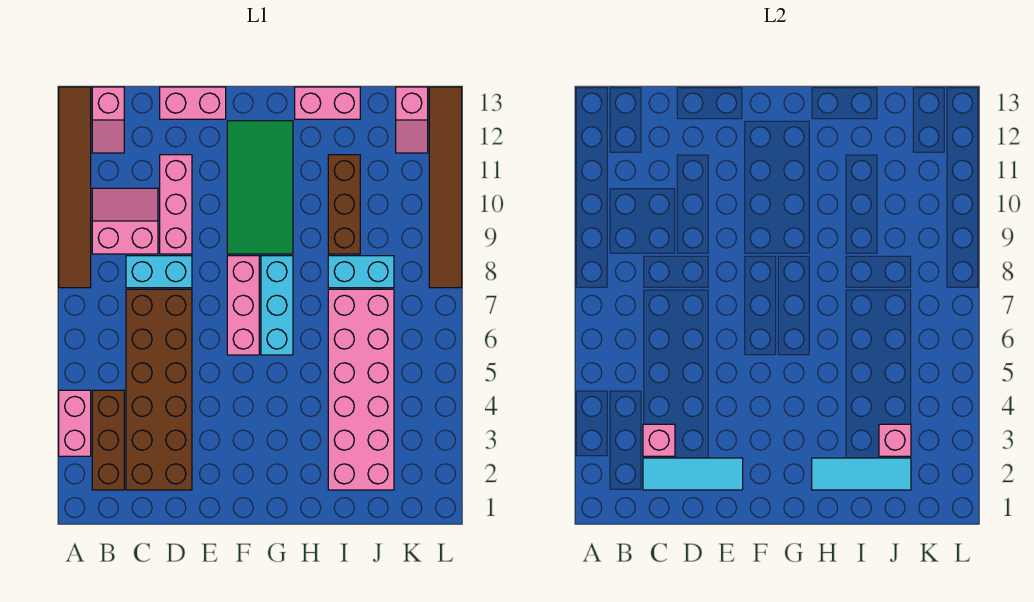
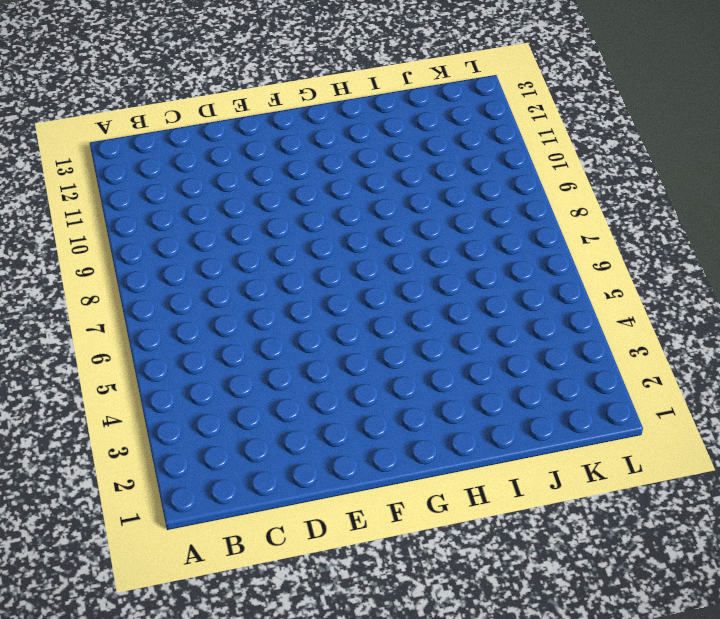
none -> pink brick A3:A4 level 1
none -> brown tile A8:A13 level 1
none -> brown brick B2:B4 level 1

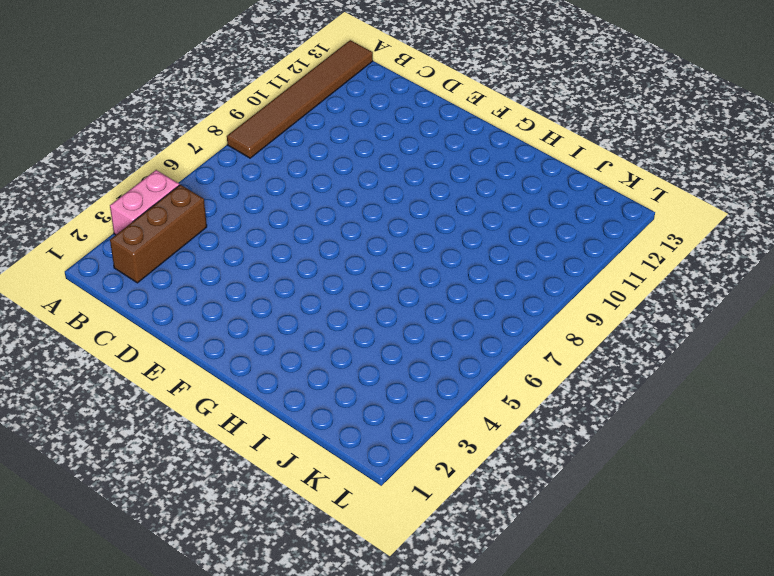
none -> pink slope B9:C10 level 1 top 9
none -> pink slope B12:B13 level 1 top 13
none -> brown brick C2:D7 level 1

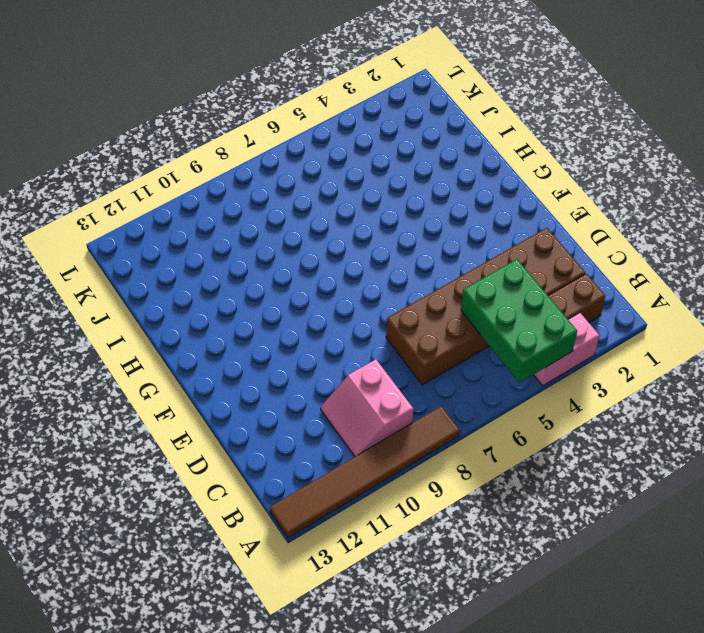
green brick A4:C5 level 2 -> none
none -> pink slope B12:B13 level 1 top 13
none -> cyan brick C8:D8 level 1
none -> pink brick D9:D11 level 1

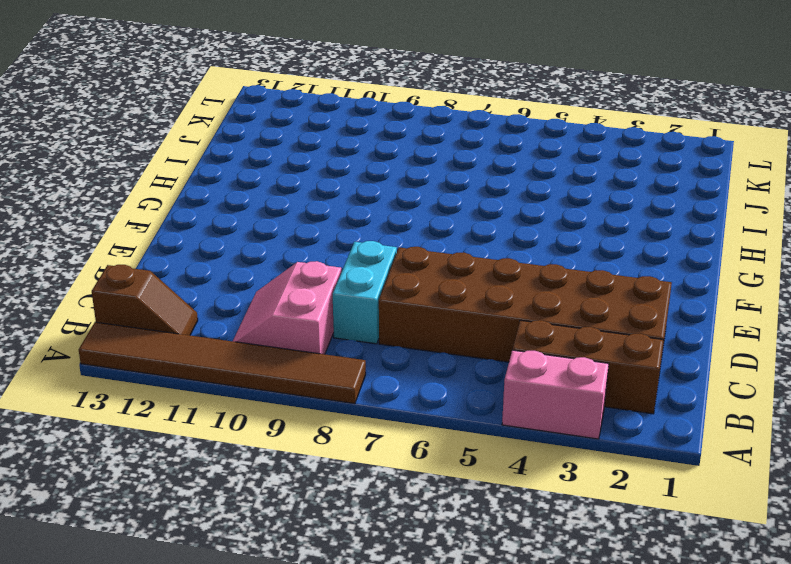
brown slope B12:B13 level 1 top 13 -> pink slope B12:B13 level 1 top 13
none -> pink brick D9:D11 level 1
none -> pink brick D13:E13 level 1
none -> pink brick F6:F8 level 1

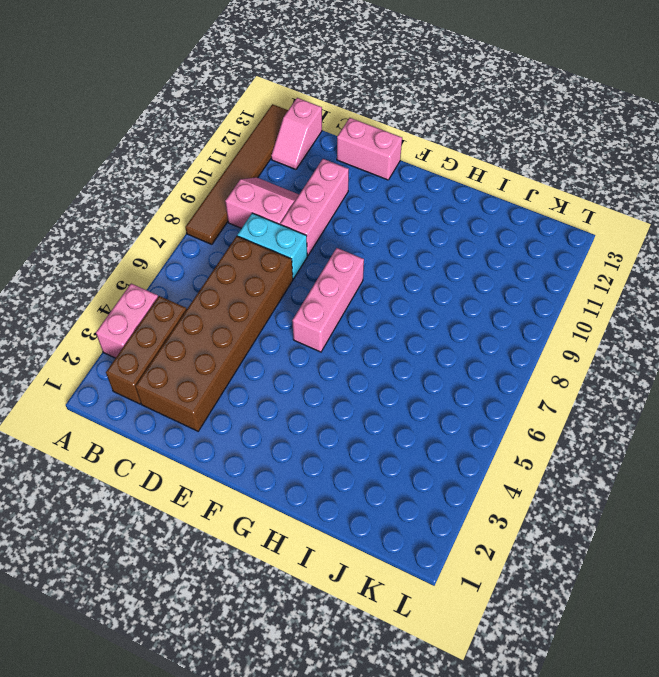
none -> green tile F9:G12 level 1
none -> cyan brick G6:G8 level 1
none -> pink brick H13:I13 level 1

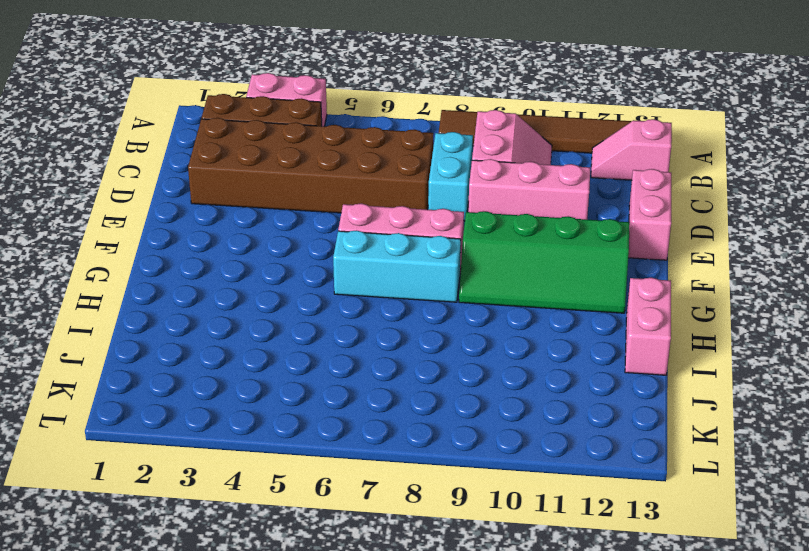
green slope F9:G12 level 1 top F -> green tile F9:G12 level 1
none -> pink brick I2:J7 level 1
none -> cyan brick I8:J8 level 1
none -> brown brick I9:I11 level 1

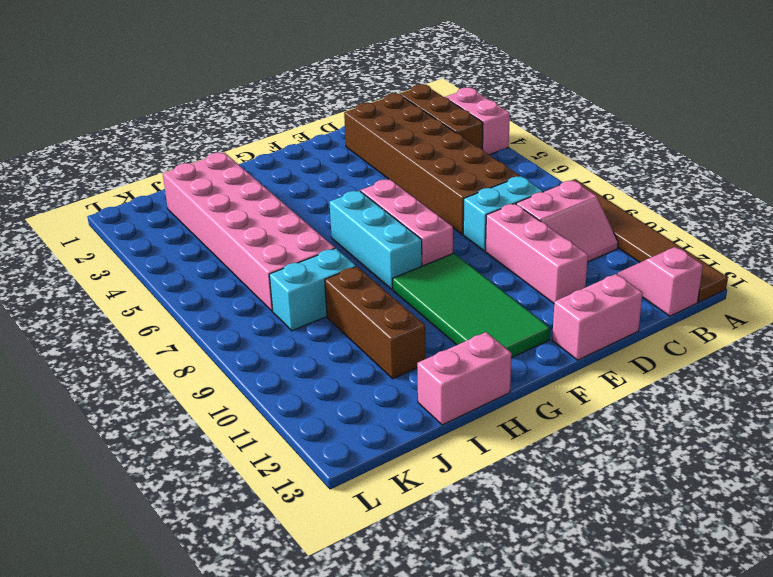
none -> pink slope K12:K13 level 1 top 13
none -> brown tile L8:L13 level 1
none -> cyan tile C2:E2 level 2

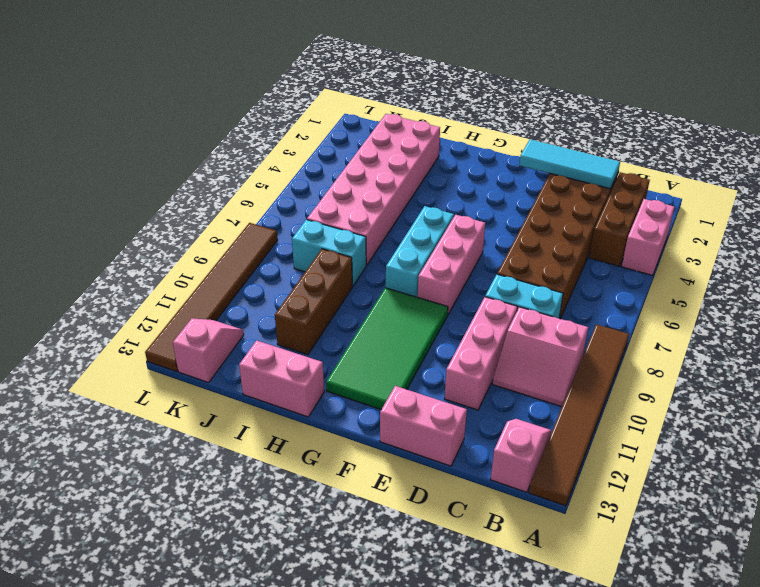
none -> pink brick C3 level 2
none -> cyan tile H2:J2 level 2
none -> pink brick J3 level 2

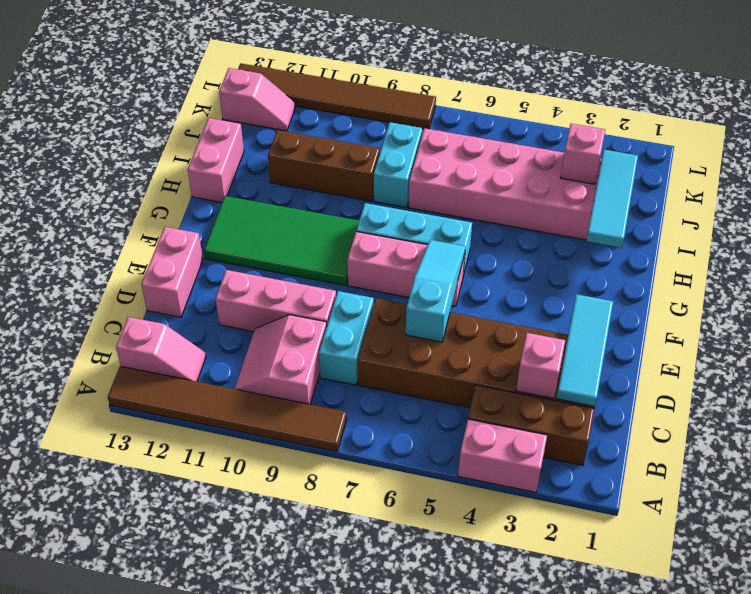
cyan slope D6:F6 level 2 top D -> none

